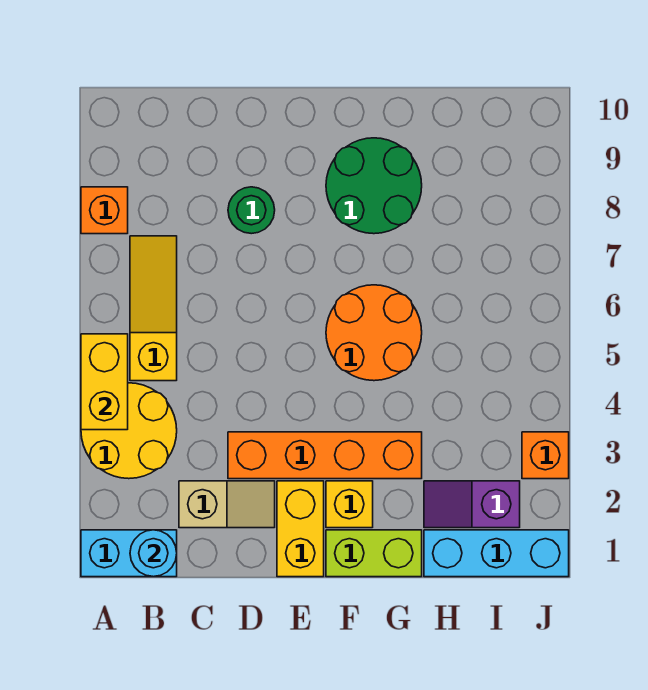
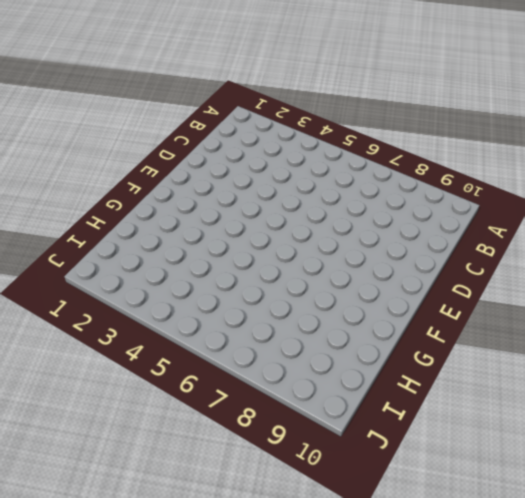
none -> cyan brick A1:B1 level 1
none -> yellow round brick A3:B4 level 1
none -> orange brick A8 level 1

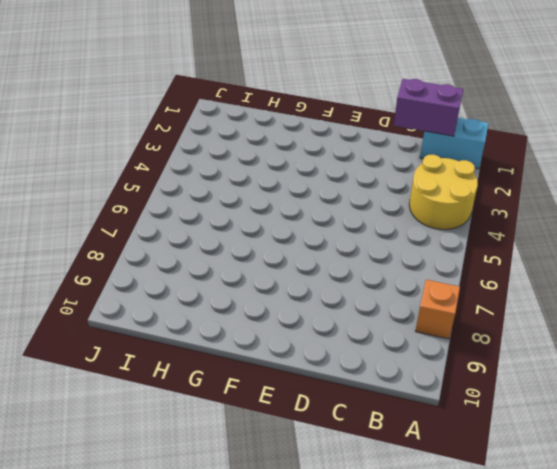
purple brick B1:C1 level 2 -> cyan round brick B1 level 2
none -> yellow slope B5:B7 level 1 top 5
none -> tan slope C2:D2 level 1 top C
none -> orange brick D3:G3 level 1

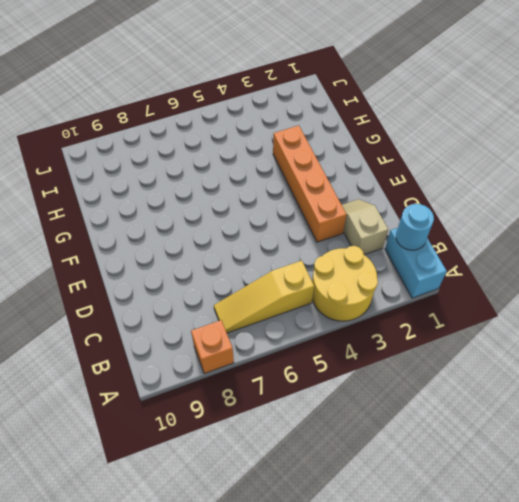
none -> green round brick D8 level 1
none -> yellow brick E1:E2 level 1
none -> lime brick F1:G1 level 1

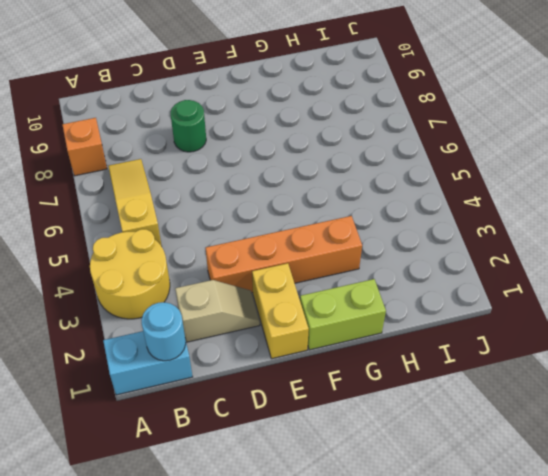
none -> yellow brick F2 level 1
none -> orange round brick F5:G6 level 1
none -> green round brick F8:G9 level 1

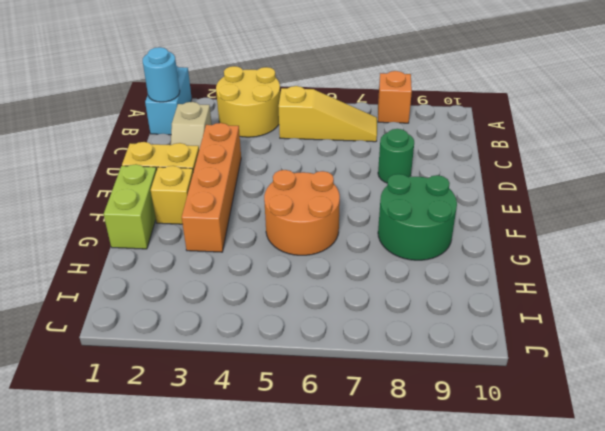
none -> cyan brick H1:J1 level 1
none -> purple slope H2:I2 level 1 top I
none -> orange brick J3 level 1

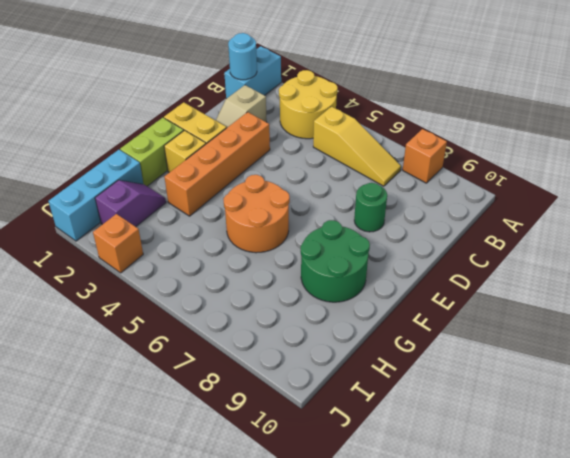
none -> yellow brick A4:A5 level 2

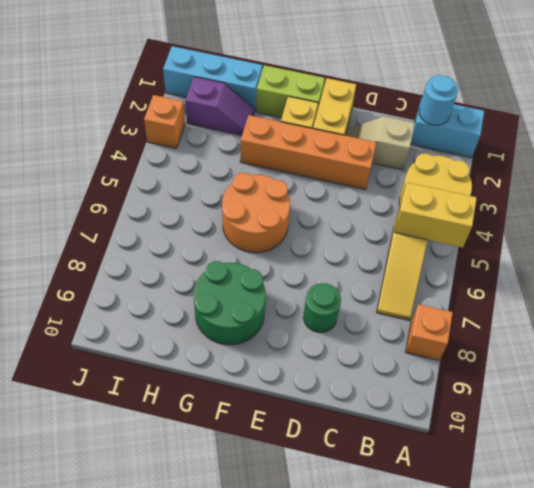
yellow brick A5:B5 level 2 -> yellow brick A4:A5 level 2

